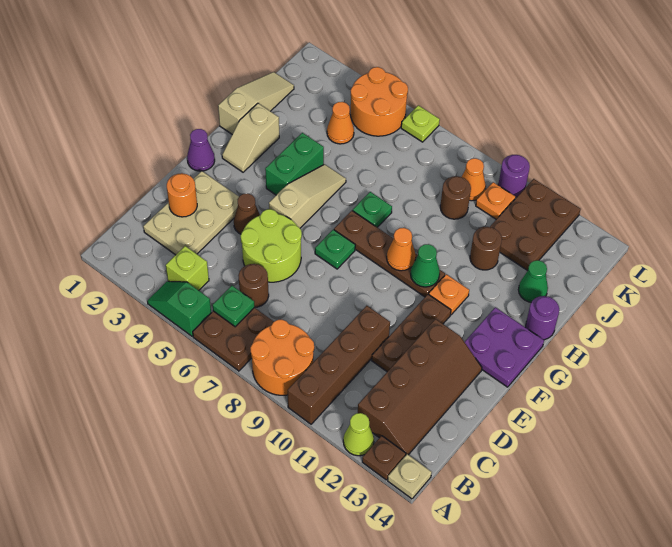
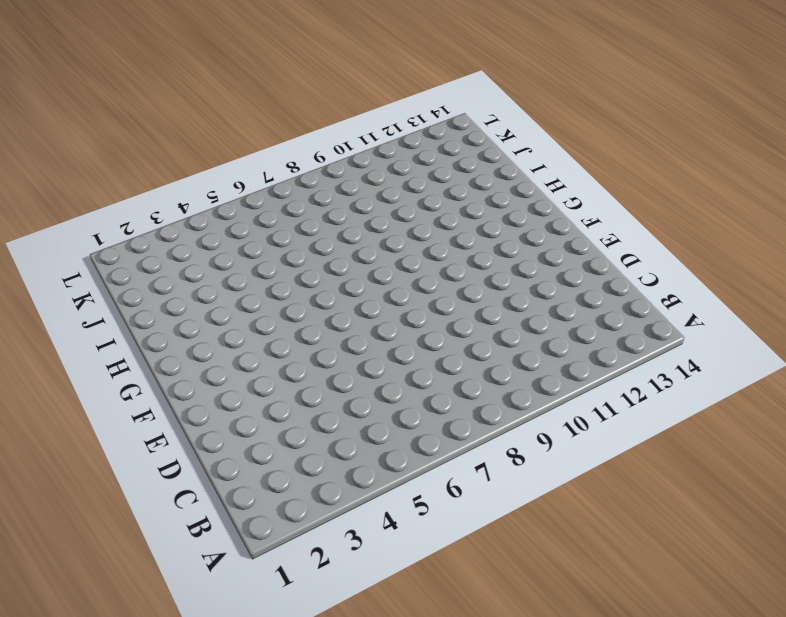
none -> green slope A4:A5 level 1 top 5
none -> brown plate A6:B7 level 1
none -> orange round brick A8:B9 level 1
none -> brown brick A10:D10 level 1

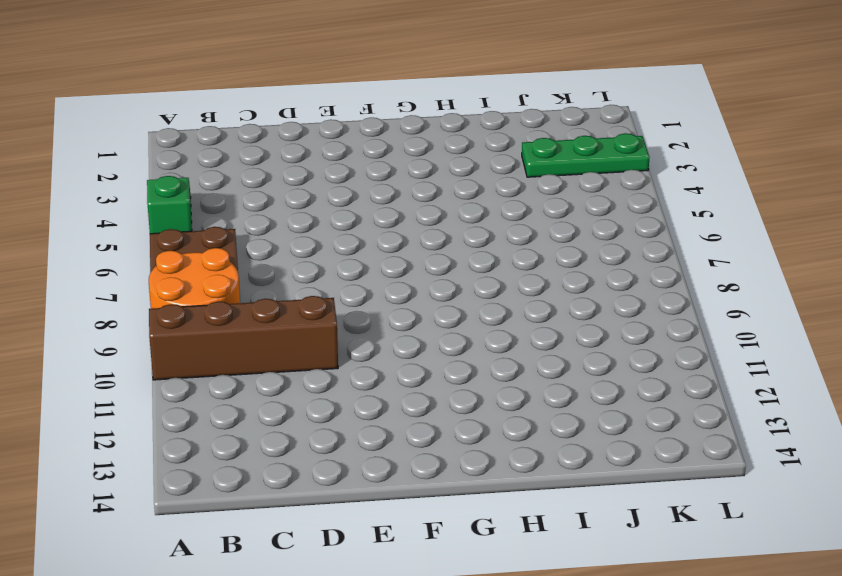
green plate J3:L3 level 1 -> none
none -> lime cone A12 level 1
none -> brown plate A13 level 1
none -> tan plate A14 level 1
none -> lime brick B4 level 1

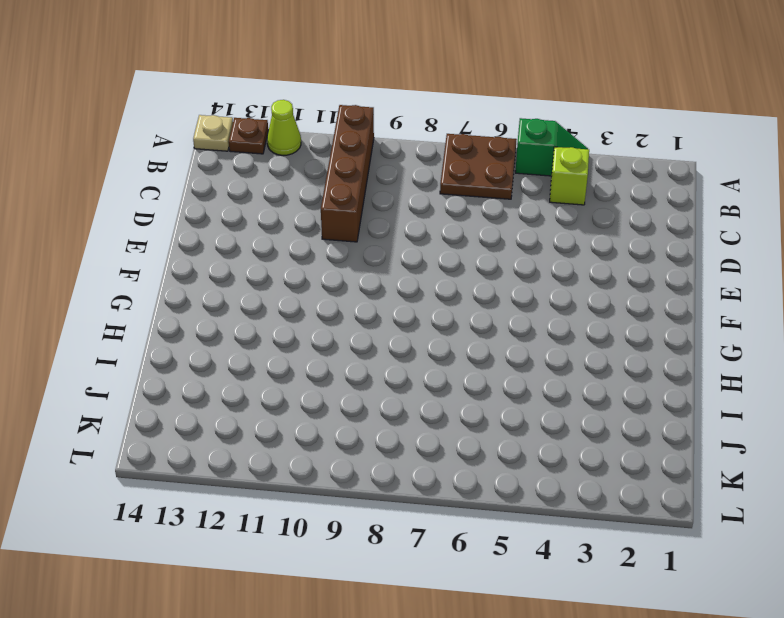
none -> orange round brick A8:B9 level 1
none -> brown slope B12:E13 level 1 top 12
none -> tan plate C2:E3 level 1
none -> brown round brick C6 level 1

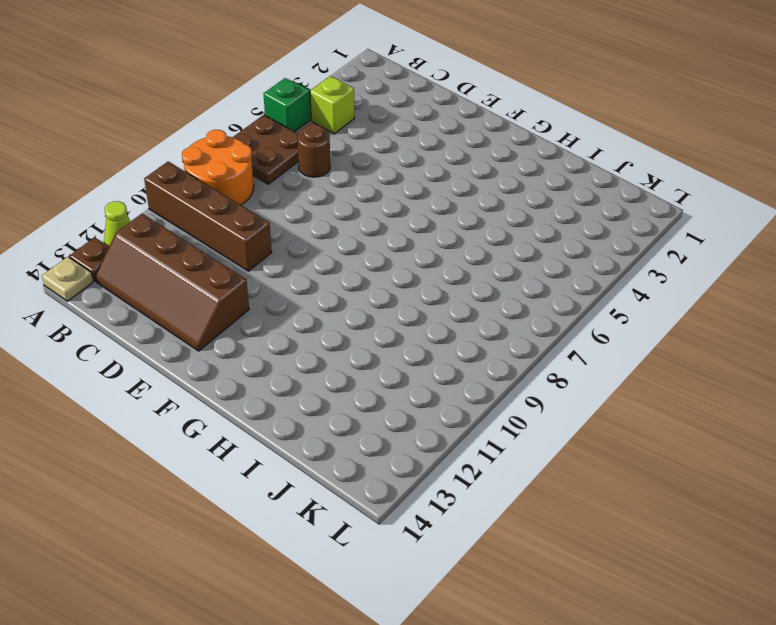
none -> tan plate C2:E3 level 1
none -> lime round brick D5:E6 level 1
none -> brown plate D11:F11 level 1
none -> brown cone E4 level 1

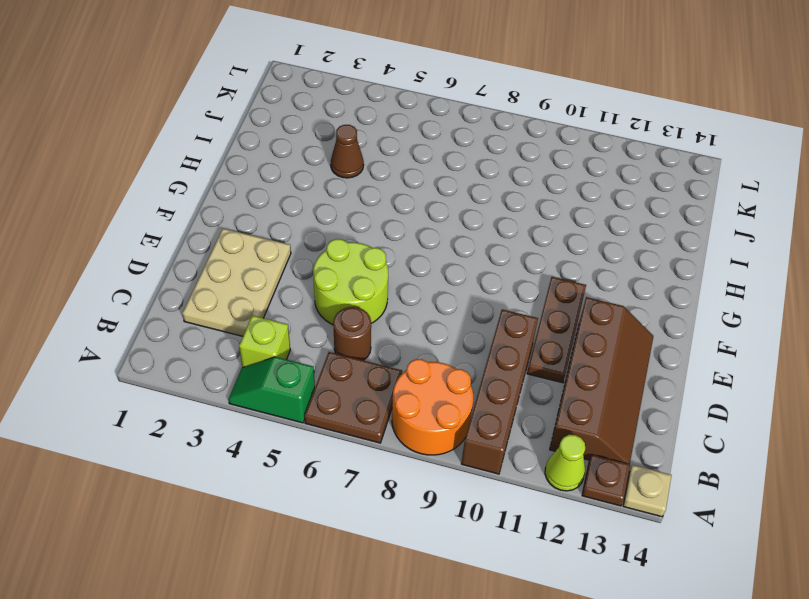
brown cone I4 level 1 -> brown cone E4 level 1
none -> purple cone F1 level 1
none -> tan slope F5:H5 level 1 top F
none -> green plate F7 level 1
none -> purple plate F13:G14 level 1

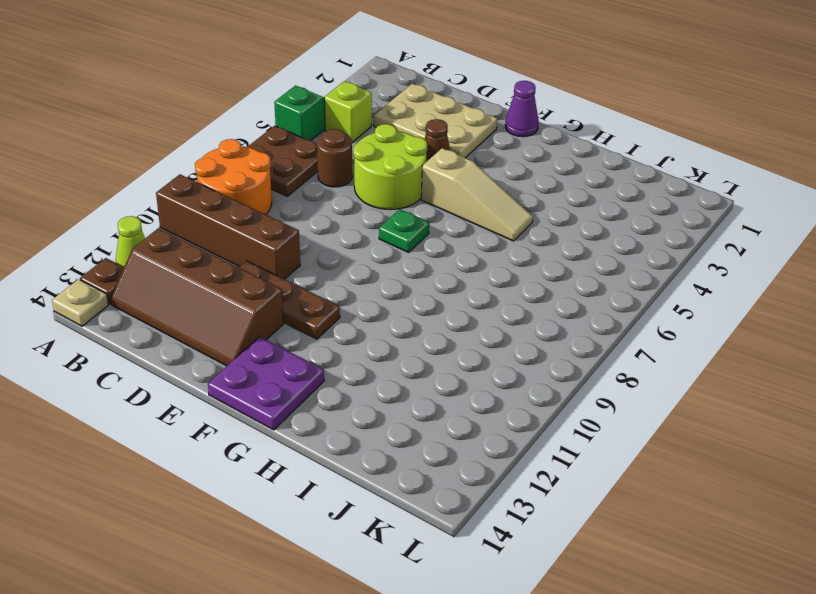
none -> tan slope G2:H2 level 1 top H
none -> green brick G4:H4 level 1
none -> brown plate G7:G10 level 1
none -> orange plate G11 level 1

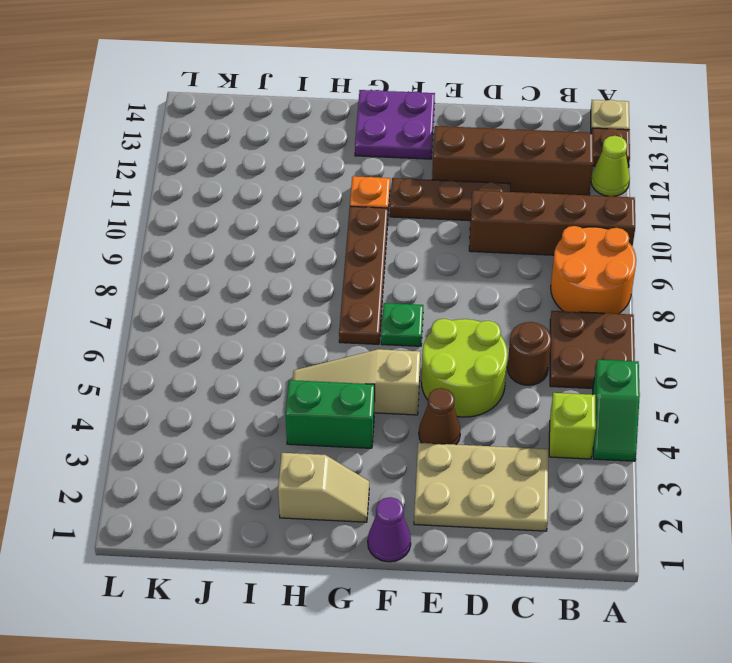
none -> tan slope H1:J1 level 1 top H
none -> green plate H7 level 1
none -> purple round brick H14 level 1
none -> brown round brick I11 level 1

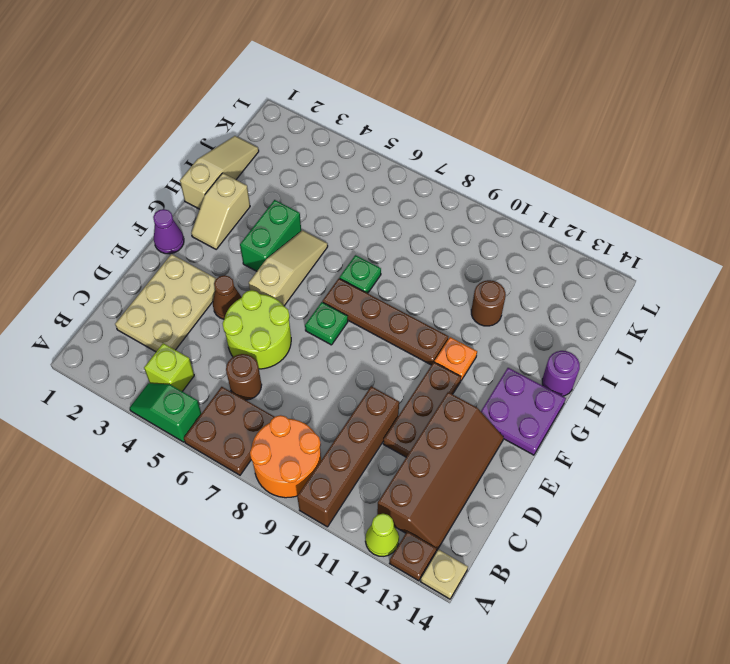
none -> green cone I13 level 1
none -> orange cone J4 level 1
none -> brown round brick J9 level 1
none -> brown plate J11:L12 level 1

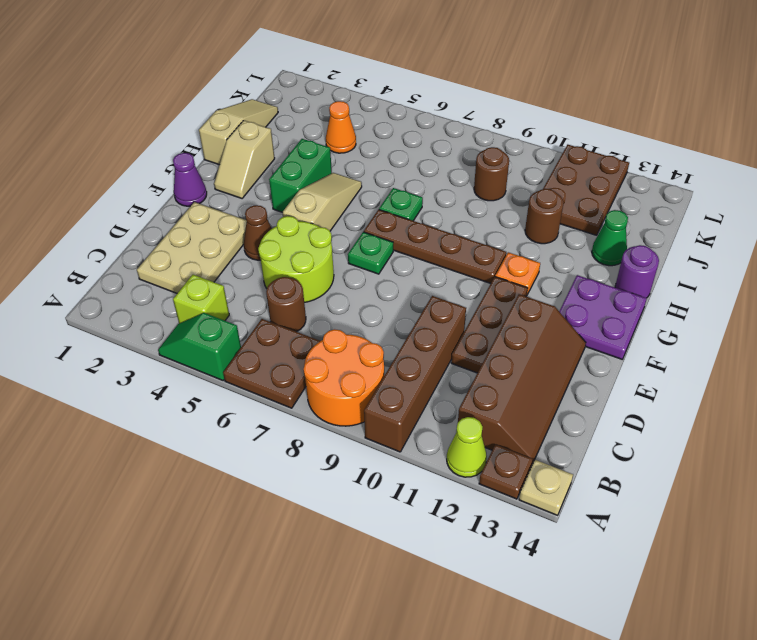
none -> orange round brick K4:L5 level 1
none -> orange cone K9 level 1
none -> orange plate K10 level 1
none -> lime plate L6 level 1

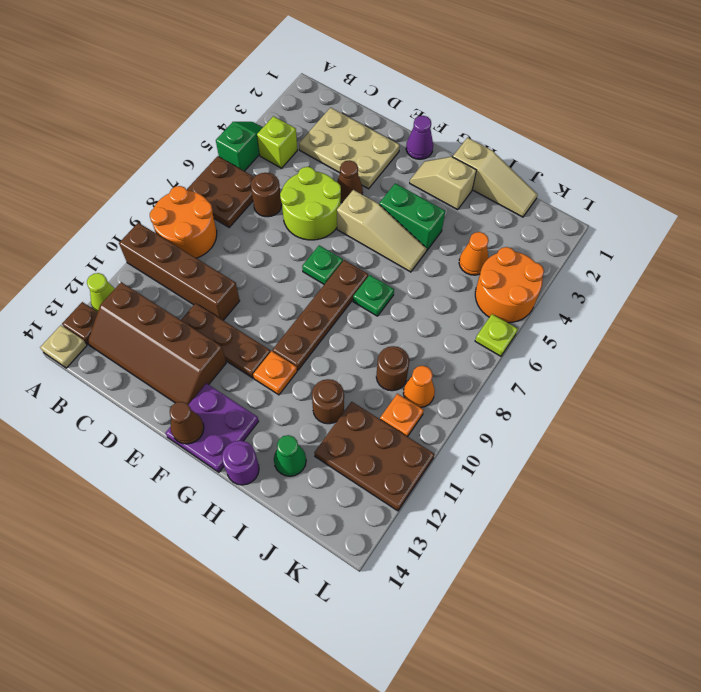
brown cone F14 level 2 -> none
none -> purple round brick L10 level 1
none -> green plate B6 level 2
none -> orange round brick D2 level 2
none -> orange cone G9 level 2

